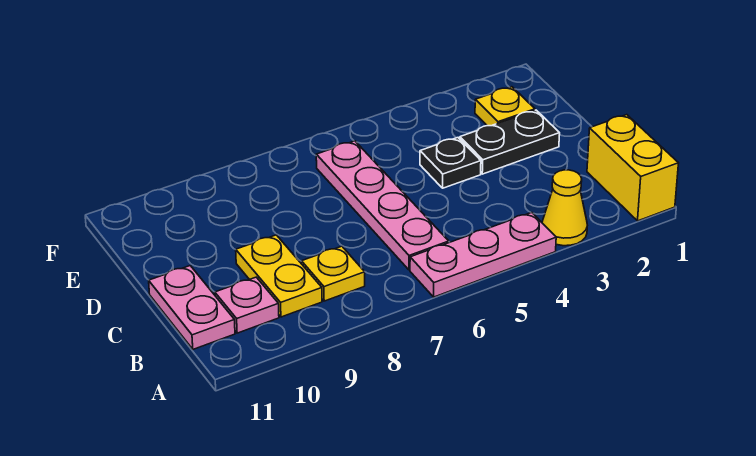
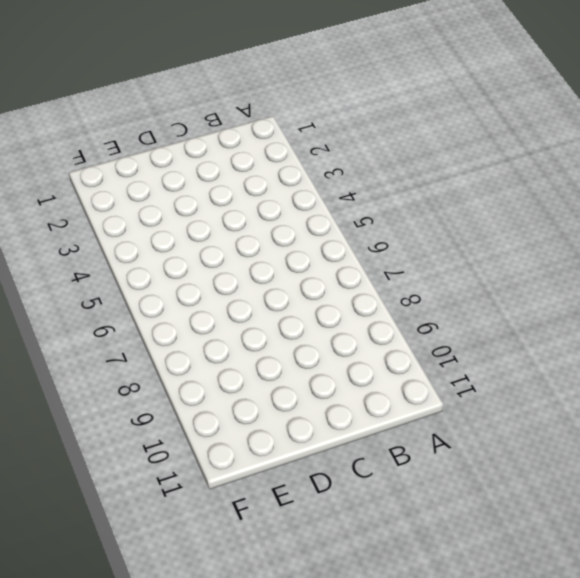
none -> yellow brick A1:B1 level 1
none -> yellow cone A3 level 1

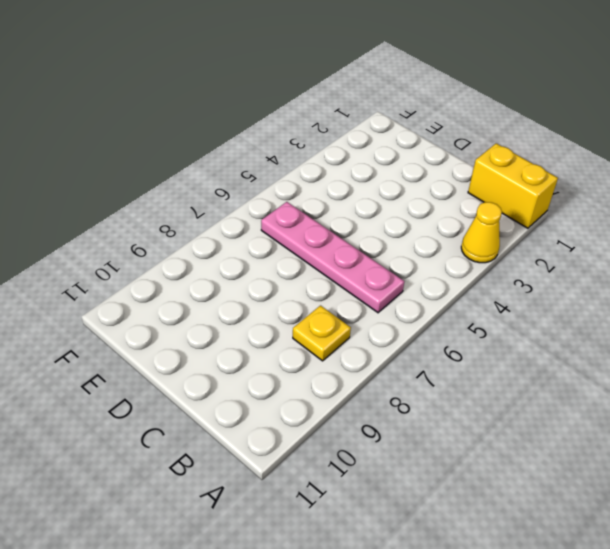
none -> pink plate A4:A6 level 1
none -> yellow plate B9:C9 level 1

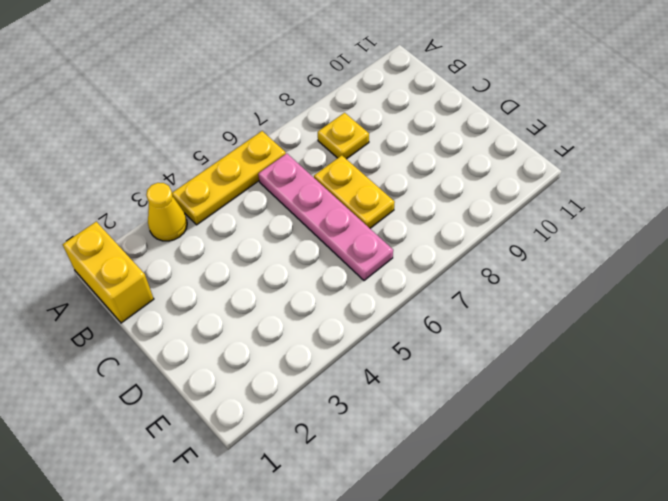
yellow plate A4:A6 level 1 -> pink plate A4:A6 level 1
yellow plate C7:D7 level 1 -> yellow plate B9:C9 level 1
none -> pink plate B10 level 1
none -> pink plate B11:C11 level 1

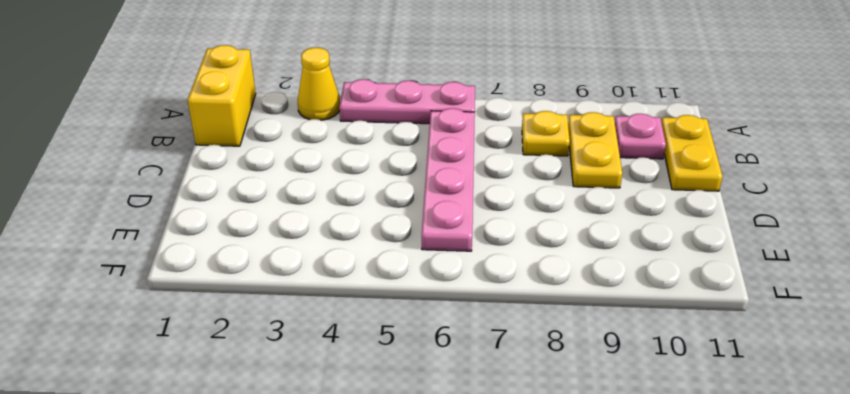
yellow plate B11:C11 level 1 -> pink plate B11:C11 level 1
none -> black plate D2:D3 level 1
none -> black plate D4 level 1

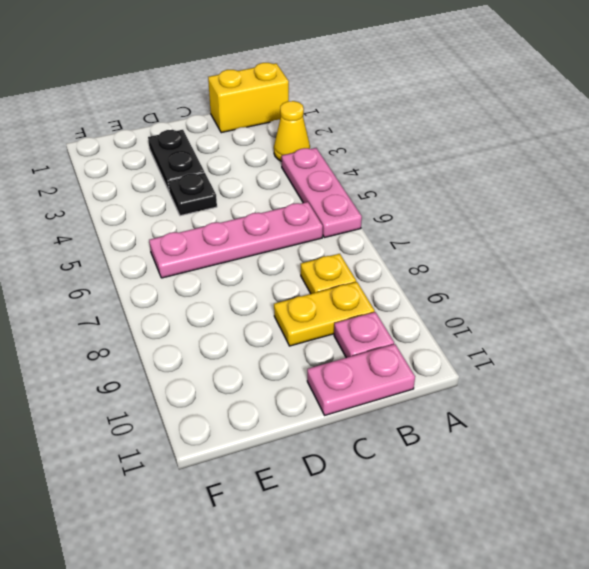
none -> yellow plate E2 level 1

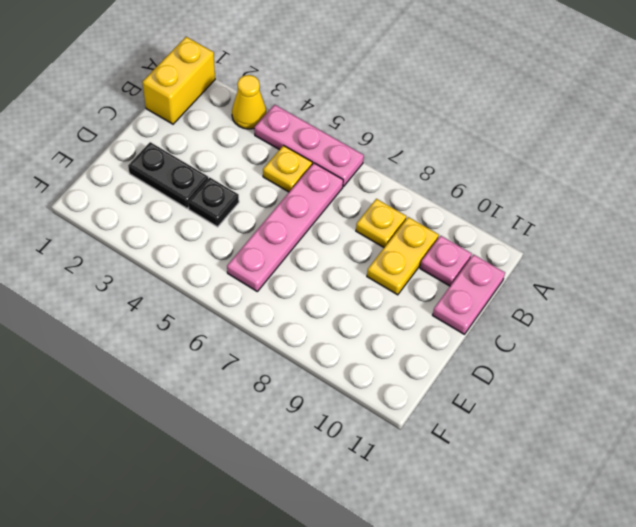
yellow plate B5 level 1 -> yellow plate E2 level 1

